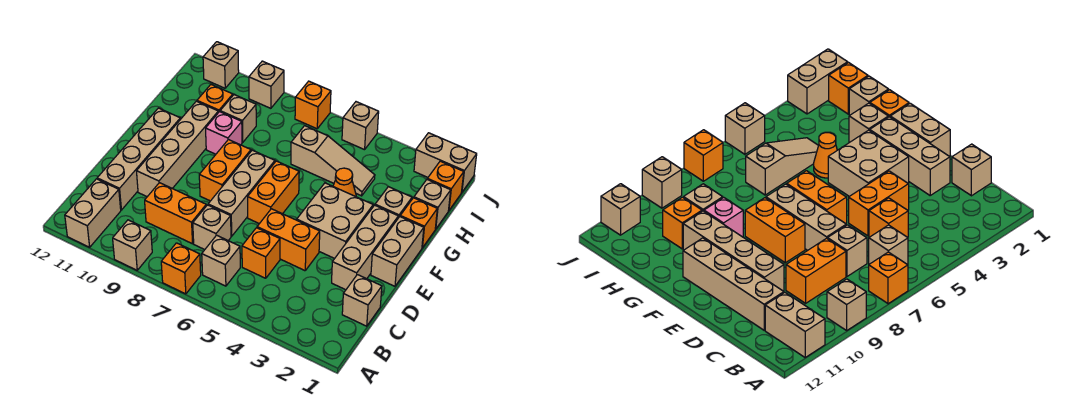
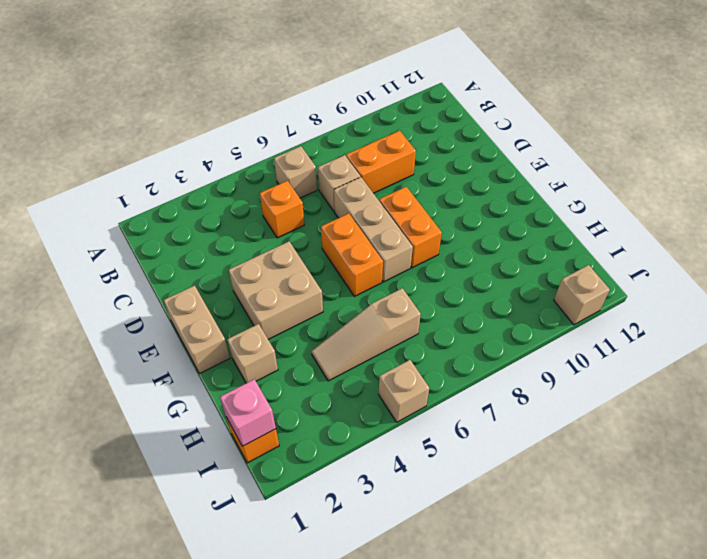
pink brick I1 level 2 -> pink brick G9 level 1
none -> orange brick A7 level 1
none -> tan brick A9 level 1
none -> tan brick A11:B11 level 1
none -> tan brick C1 level 1

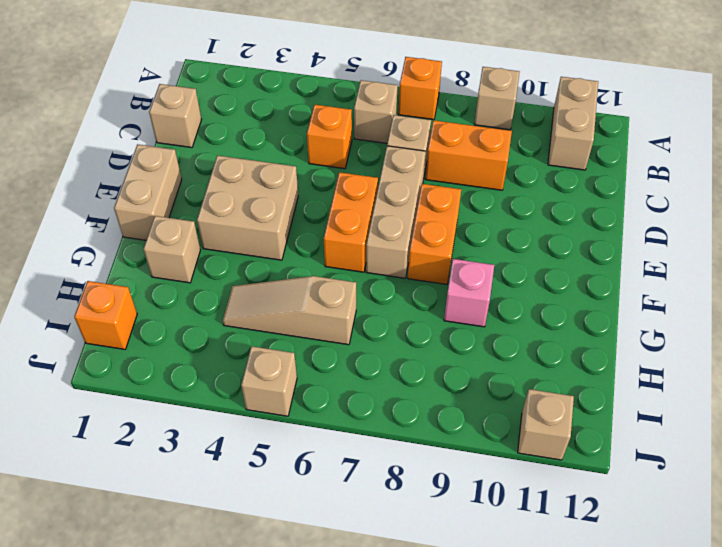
none -> tan brick C11:F11 level 1
none -> tan brick D2:F2 level 1
none -> orange brick D4:D5 level 1
none -> tan brick D10:G10 level 1

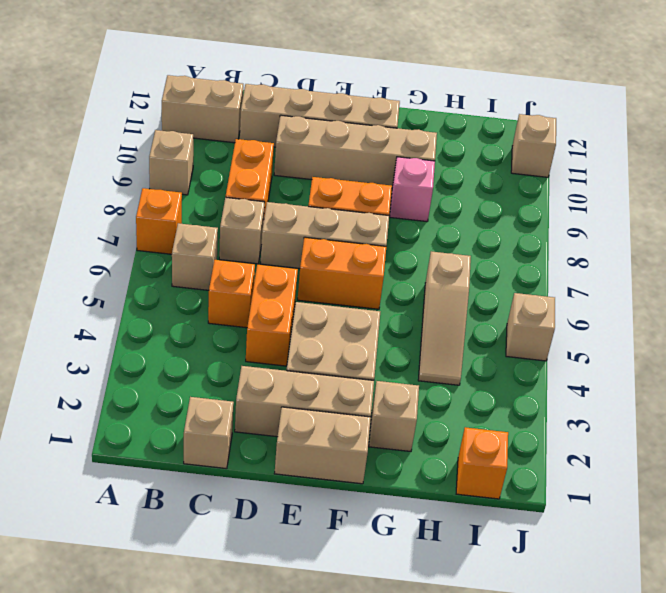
none -> orange brick G1 level 1
none -> orange cone G4 level 1
none -> tan brick H1 level 1
none -> tan brick H9 level 1

